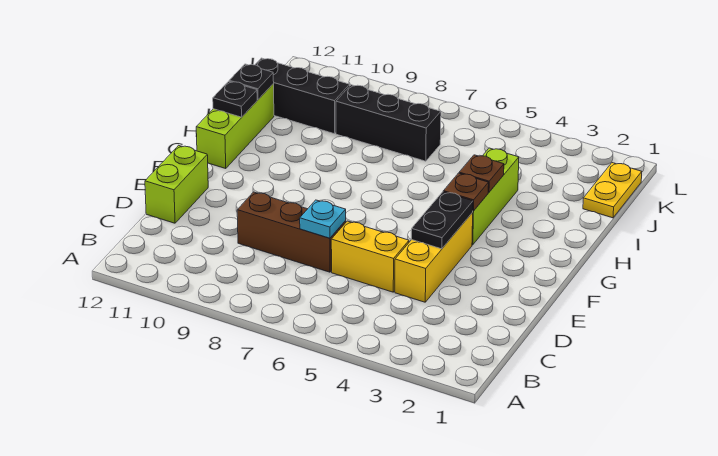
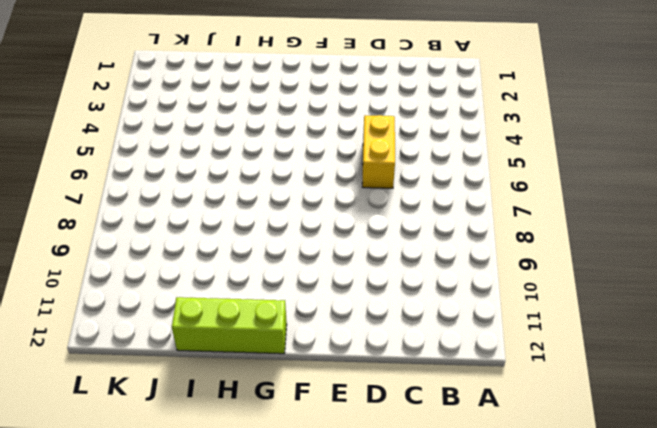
none -> yellow brick D4:F4 level 1
none -> brown brick D7:D9 level 1
none -> lime brick D12:E12 level 1

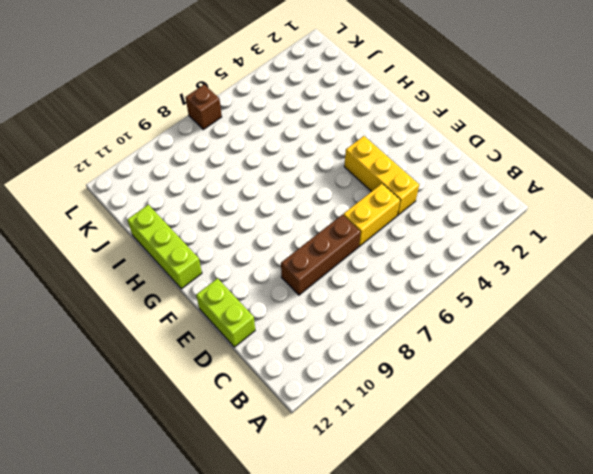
brown brick L7 level 1 -> none
none -> lime brick G4:I4 level 1
none -> yellow plate J1:K1 level 1
none -> black brick J7:J9 level 1

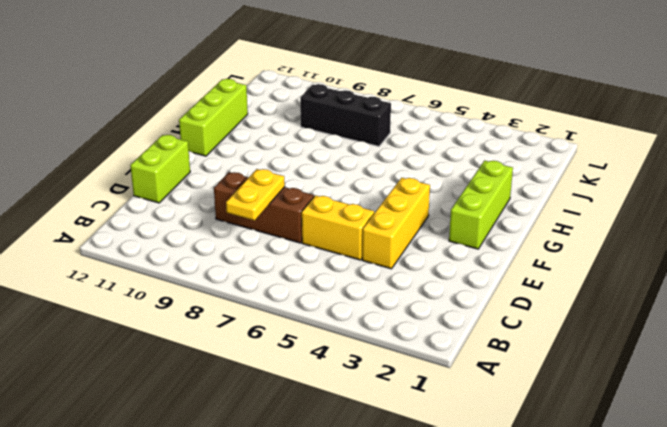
yellow plate C8:D8 level 2 -> yellow plate J1:K1 level 1
lime brick F2:H2 level 1 -> lime brick G4:I4 level 1
none -> black brick J10:J12 level 1
none -> cyan plate D7 level 2
none -> black plate E4:F4 level 2

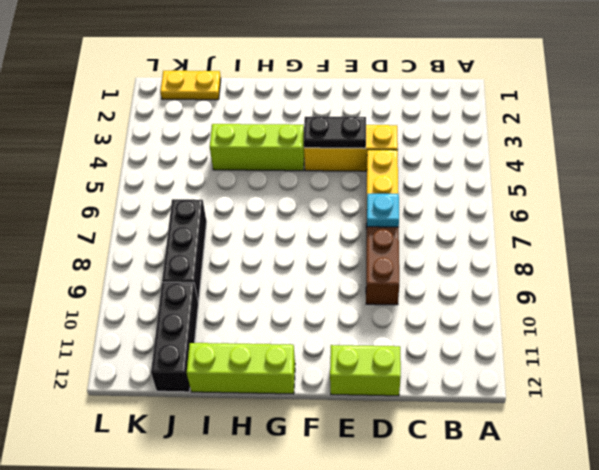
none -> brown plate G4 level 2
none -> brown plate H4 level 2
none -> black plate H12 level 2

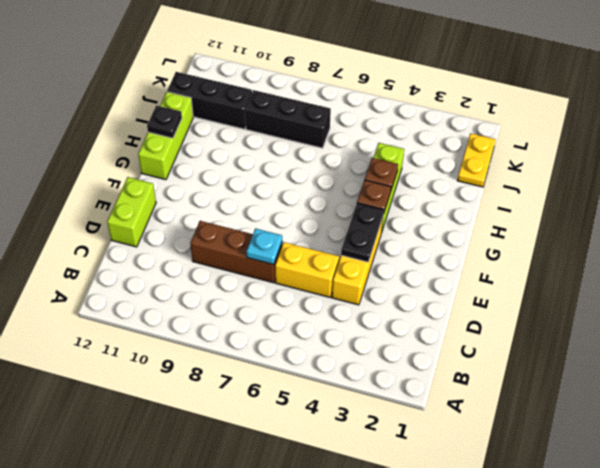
none -> black plate I12 level 2

